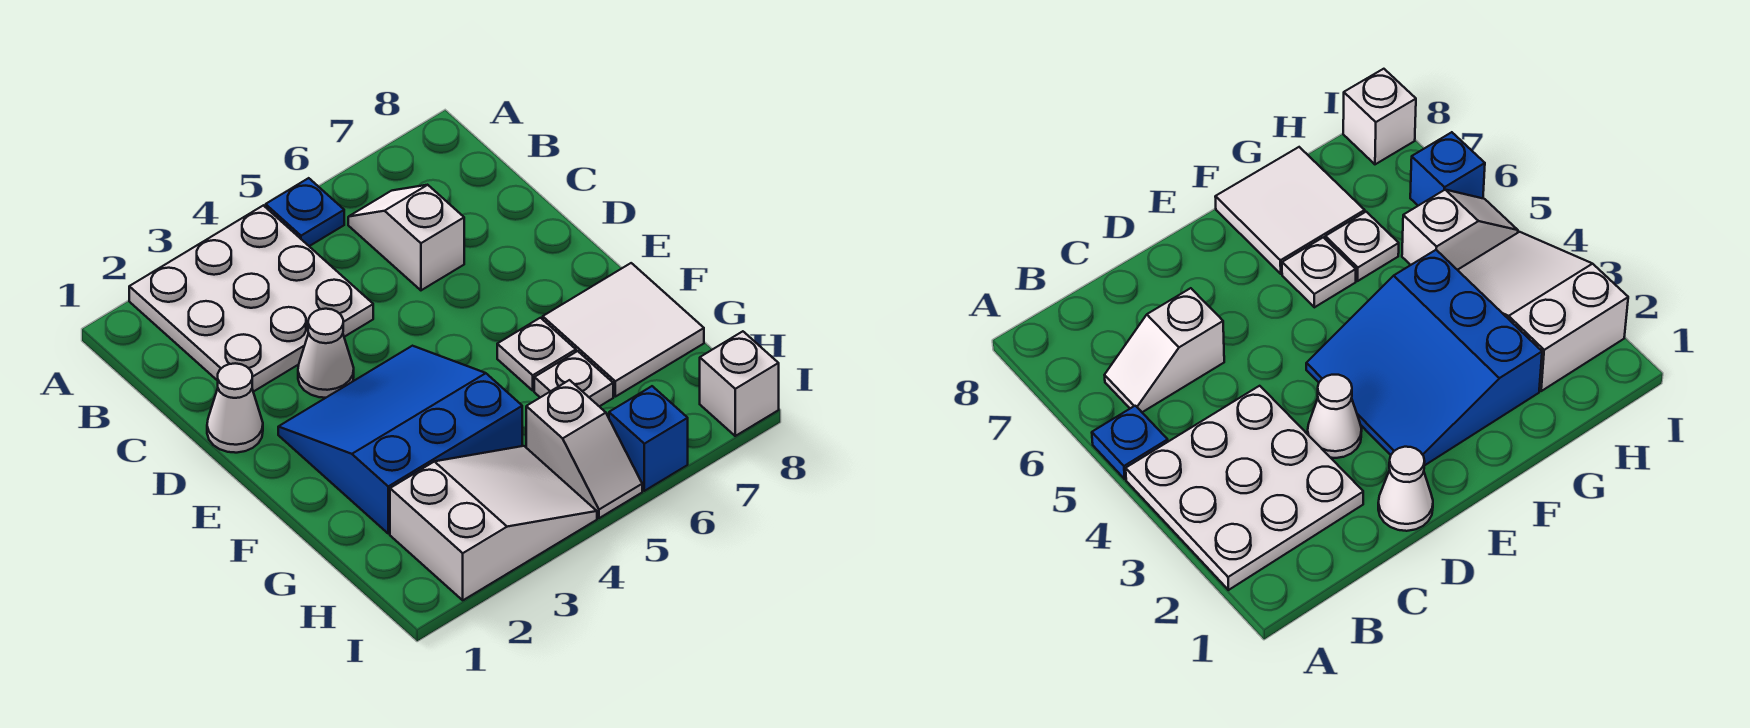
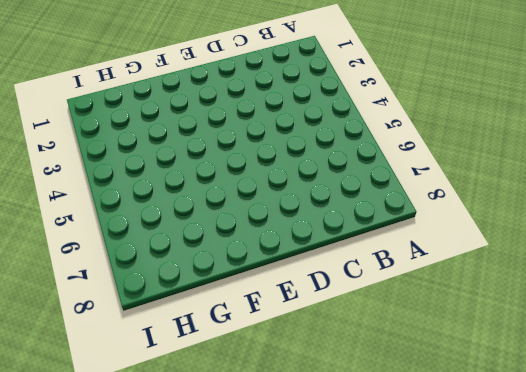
none -> white plate A2:C4 level 1
none -> blue plate A5 level 1
none -> white slope B6:C6 level 1 top C

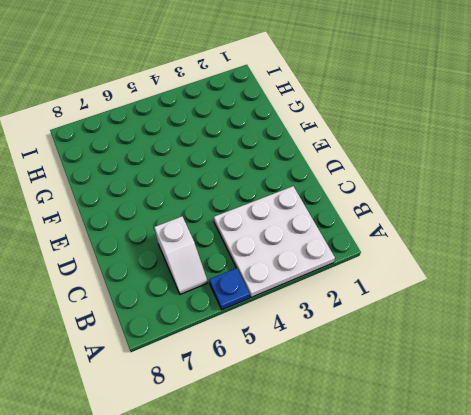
none -> white cone D1 level 1
none -> white cone D3 level 1
none -> blue slope E2:G4 level 1 top G

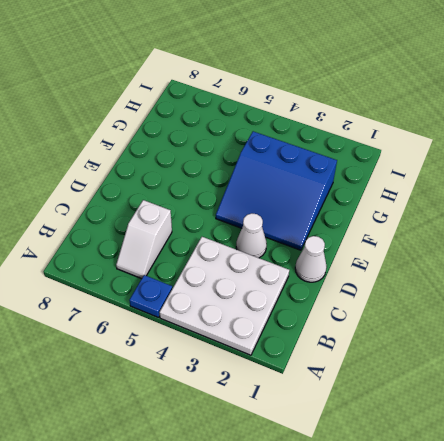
none -> white plate F6 level 1
none -> white tile F7:G8 level 1
none -> white plate G6 level 1

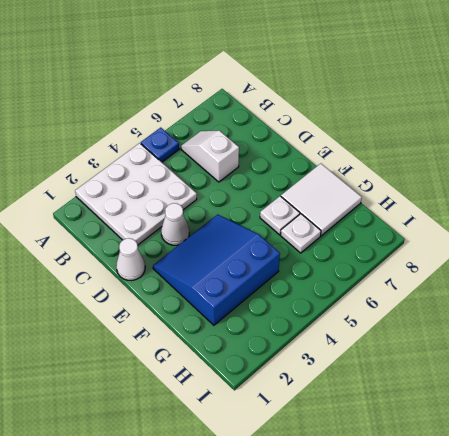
none -> white slope H2:I4 level 1 top 2
none -> white slope H5:I5 level 1 top H
none -> blue brick I6 level 1

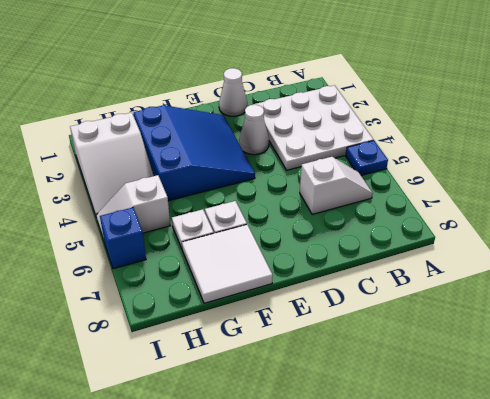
none -> white brick I8 level 1

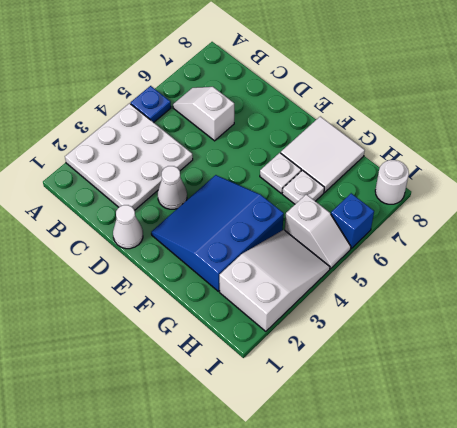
white round brick I8 level 1 -> white brick I8 level 1

